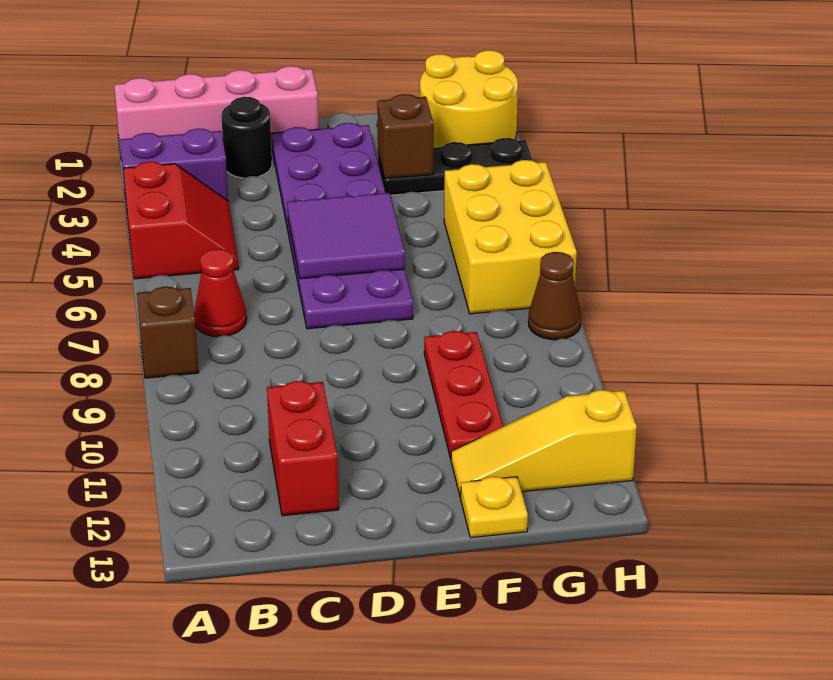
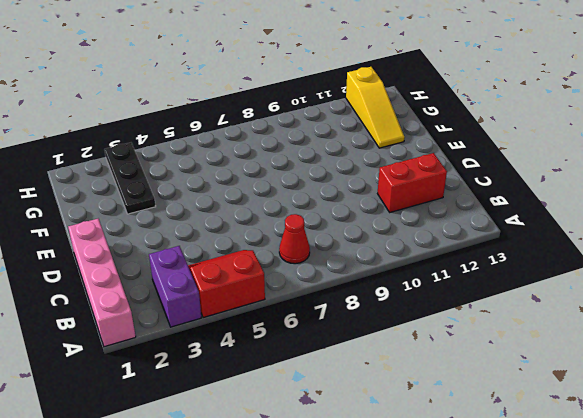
none -> brown brick A8 level 1
none -> black round brick C2 level 1
none -> purple plate D2:E7 level 1

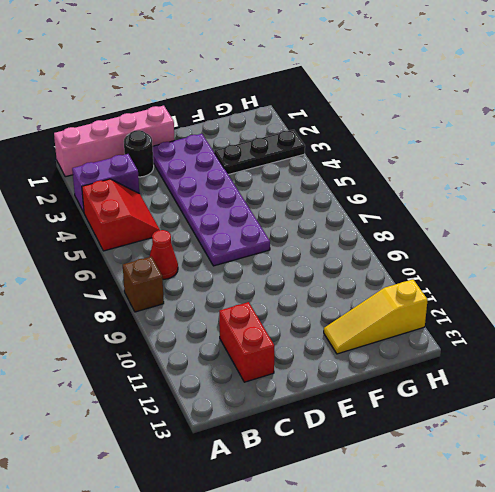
none -> red plate F9:F11 level 1
none -> yellow plate F13 level 1
none -> yellow round brick G1:H2 level 1

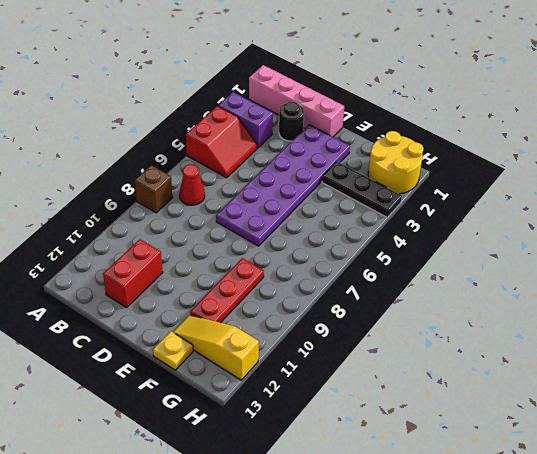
none -> yellow brick G5:H7 level 1
none -> brown cone H8 level 1
none -> purple tile D5:E6 level 2

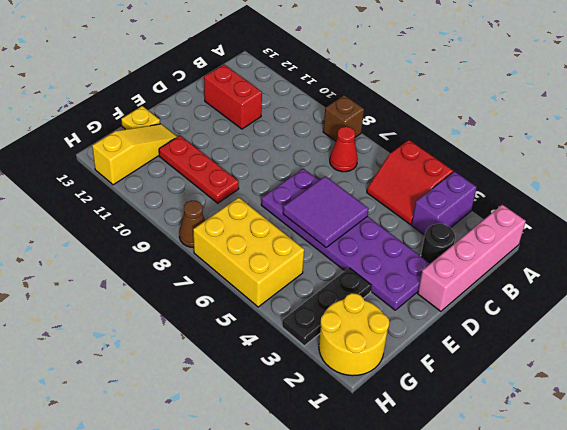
none -> brown brick F3 level 2

